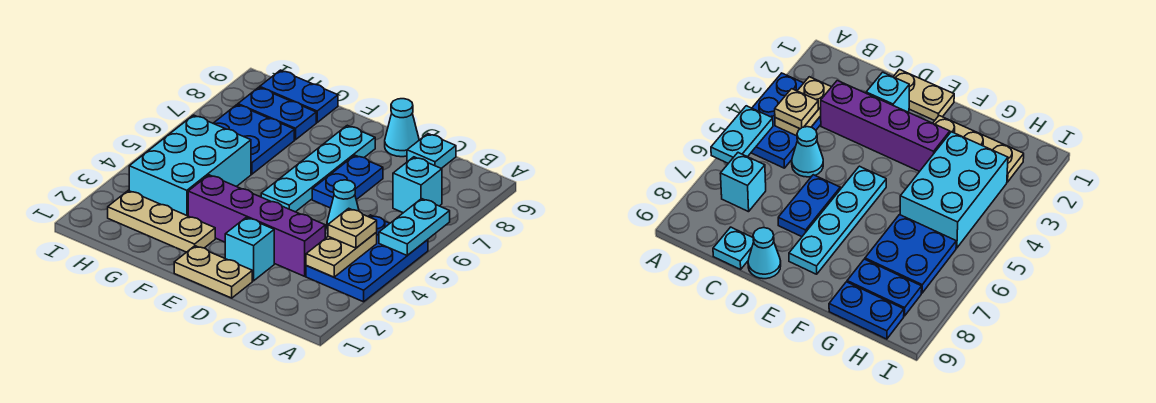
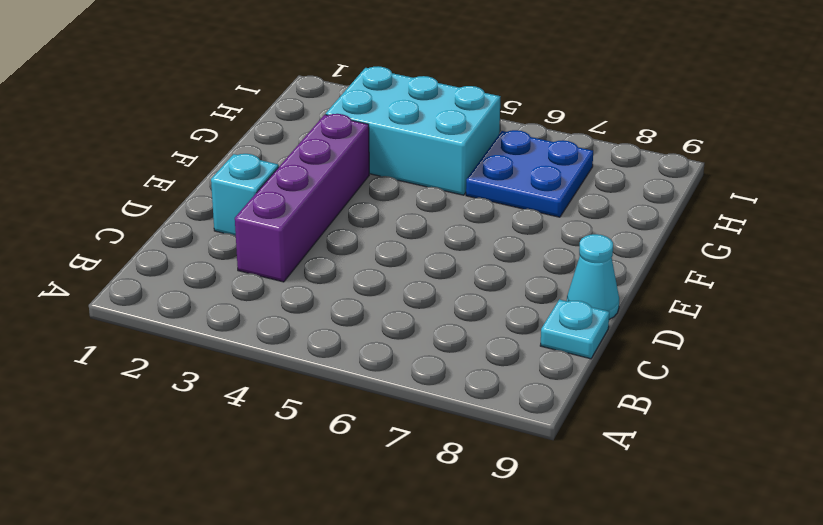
none -> blue plate A3:B5 level 1
none -> cyan brick B7 level 1
none -> cyan cone C5 level 1

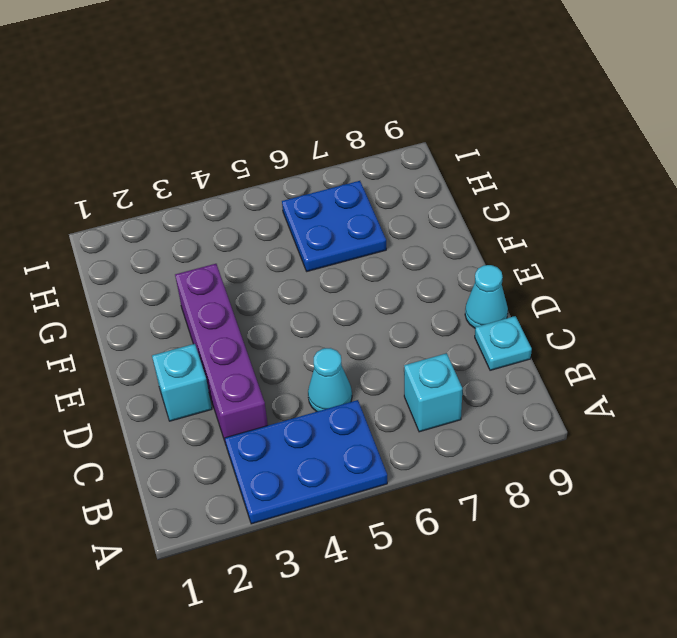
none -> tan plate D1:E1 level 1
none -> blue plate D6:D7 level 1
none -> cyan plate E5:E8 level 1

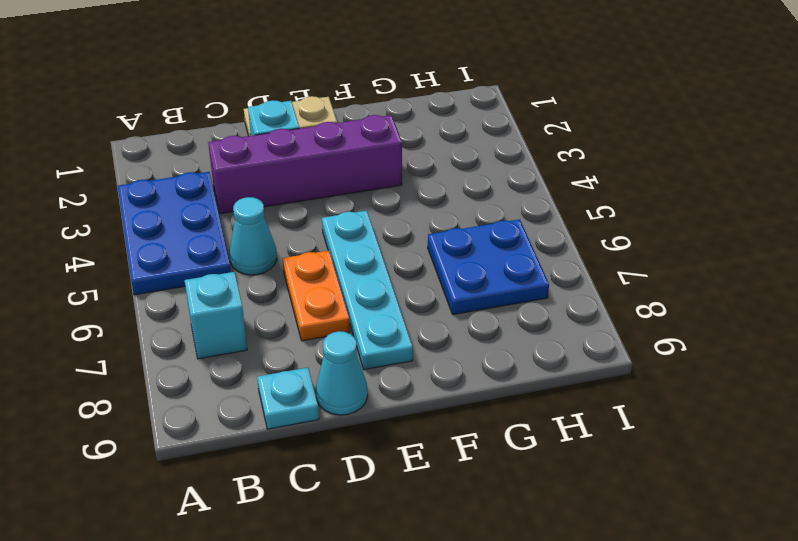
orange plate D6:D7 level 1 -> blue plate D6:D7 level 1
none -> tan plate F2:H2 level 1
none -> cyan brick G3:H5 level 1
none -> blue plate G8:H8 level 1

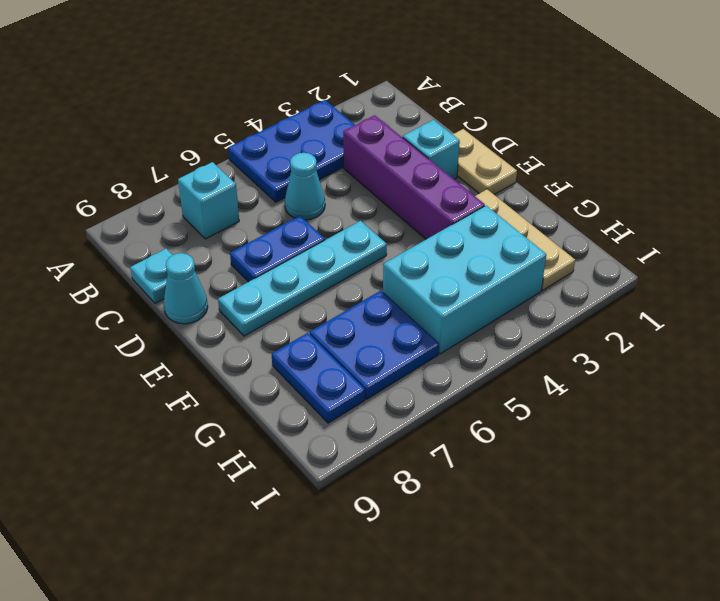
none -> blue plate G9:H9 level 1
none -> cyan plate A5:A6 level 2
none -> tan plate B3:B4 level 2

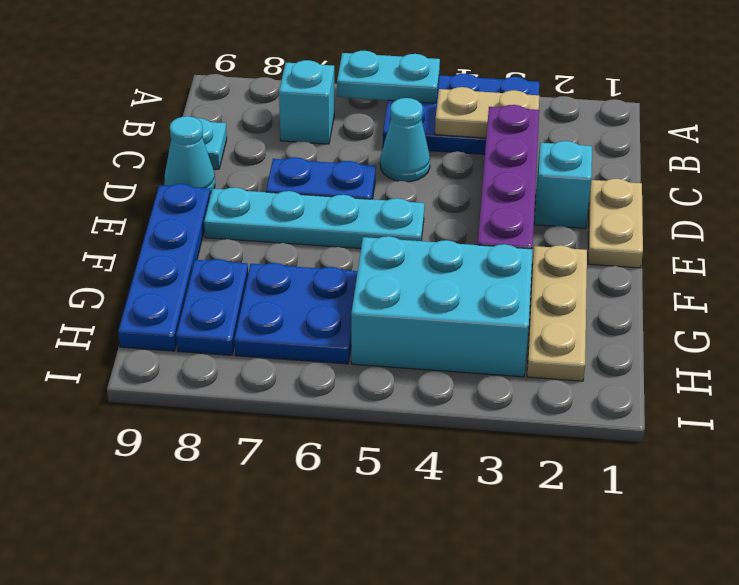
blue plate E9:H9 level 1 -> blue plate G9:H9 level 1
none -> tan plate B4 level 3

